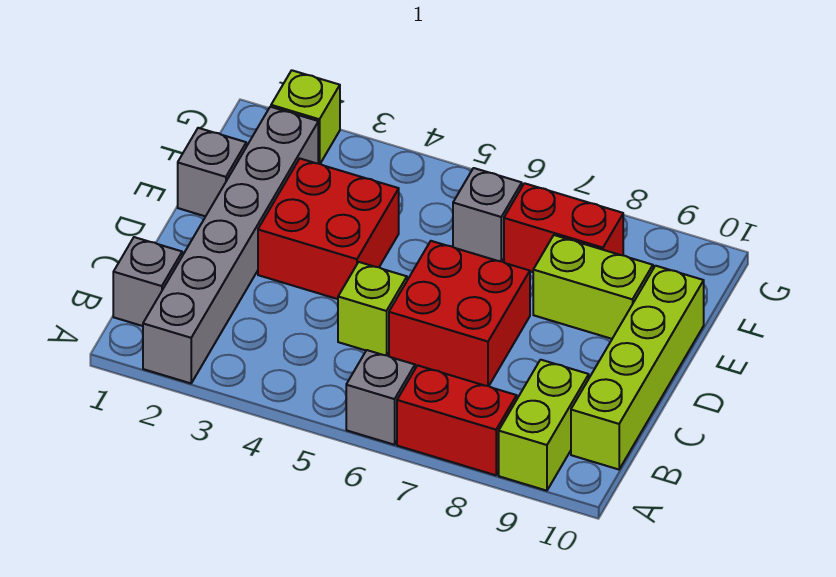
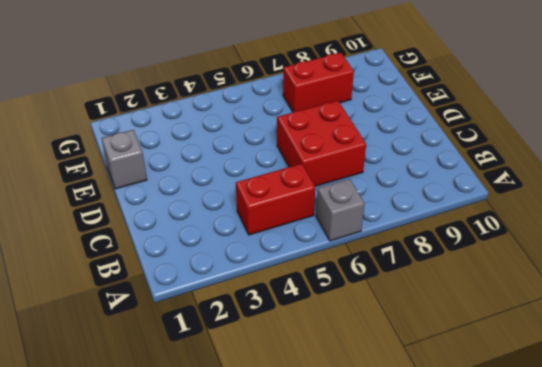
red brick B4:B5 level 1 -> red brick A7:A8 level 1
none -> grey brick A2:F2 level 1
none -> lime brick A9:B9 level 1
none -> grey brick B1 level 1

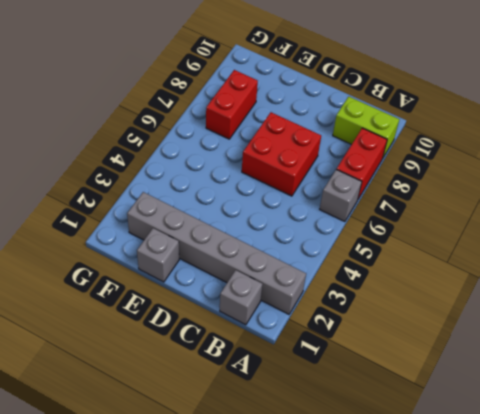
none -> lime brick B10:E10 level 1
none -> lime brick C5 level 1
none -> red brick D3:E4 level 1

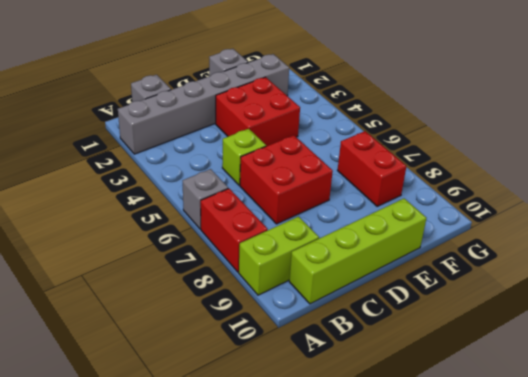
none -> lime brick E8:E9 level 1
none -> grey brick F6 level 1
none -> lime brick G2 level 1

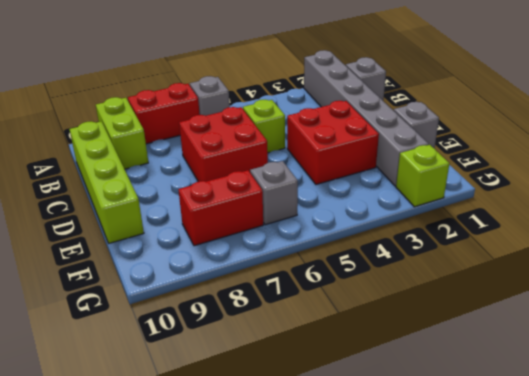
none -> lime brick E8:E9 level 1

